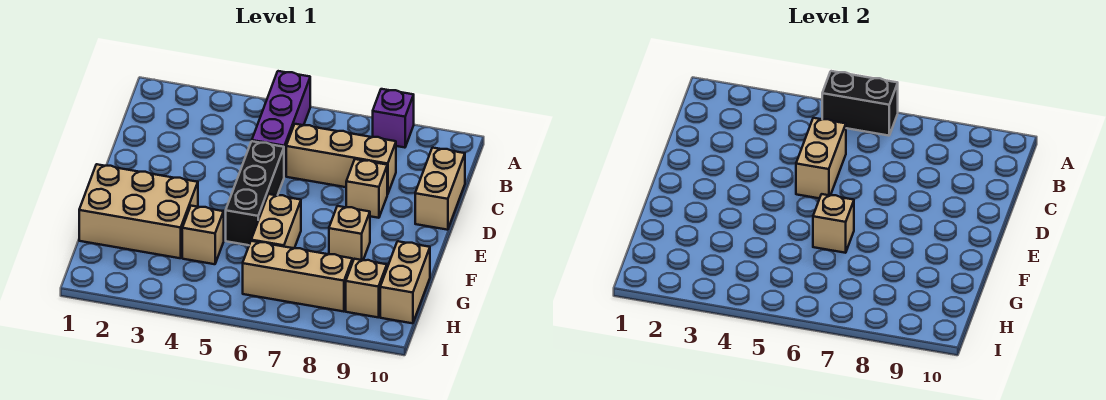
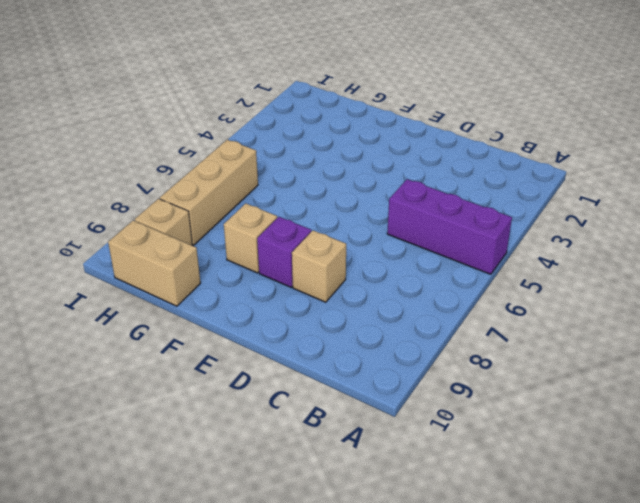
purple brick E8 level 1 -> purple brick A8 level 1
none -> tan brick C6:C8 level 1
none -> tan brick C10:D10 level 1
none -> black brick D5:F5 level 1

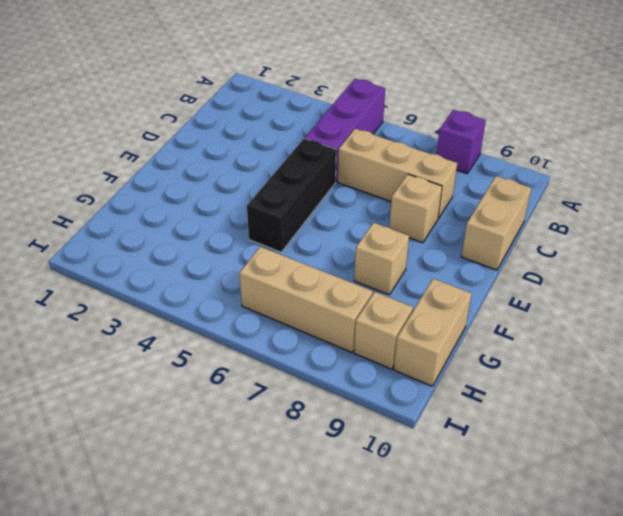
none -> tan brick F1:G3 level 1
none -> tan brick F6:G6 level 1
none -> tan brick G4 level 1

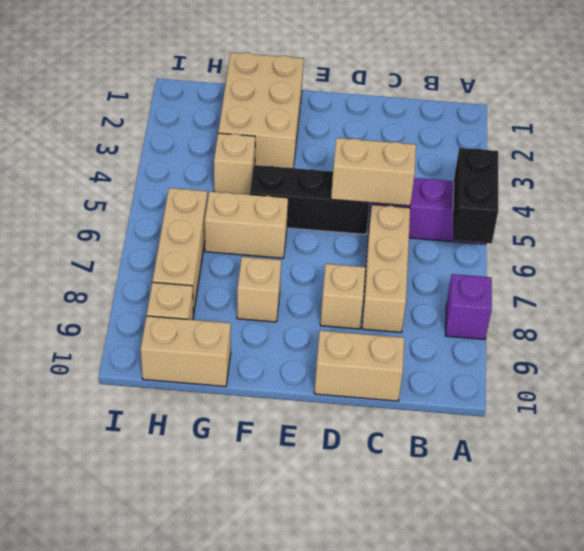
none -> tan brick F6 level 2

